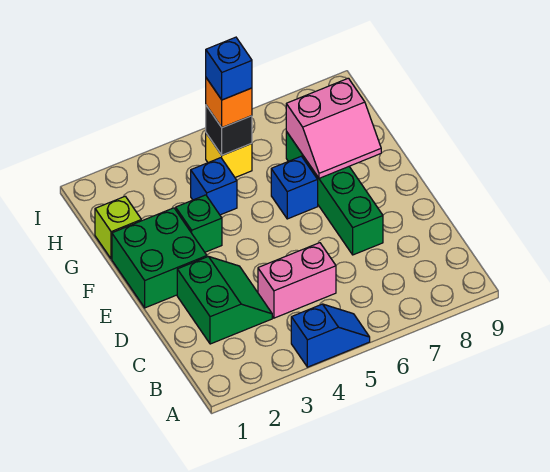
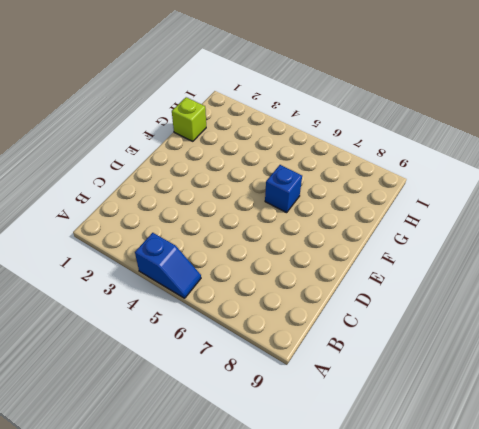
none -> green slope C2:D3 level 1 top 2
none -> pink brick C4:C5 level 1
none -> green brick D7:G7 level 1

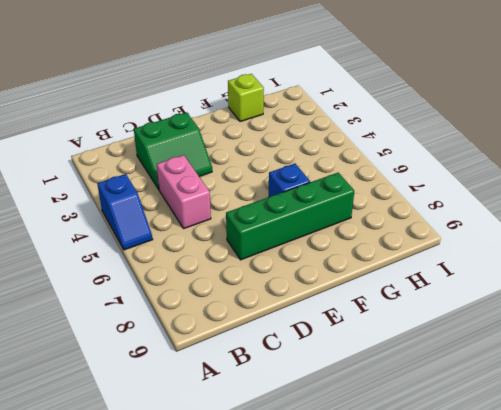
none -> green brick E1:F2 level 1
none -> green brick F3 level 1
none -> blue brick G4 level 1

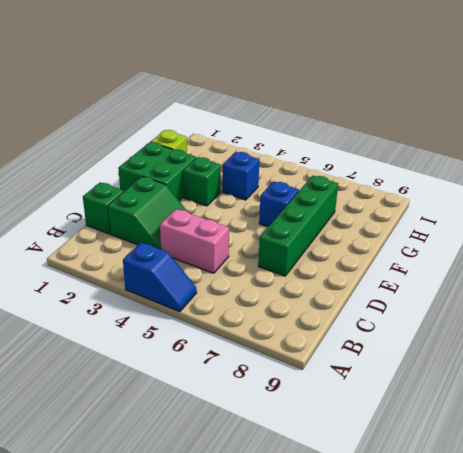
green brick C1 level 1 -> none
none -> yellow brick H5 level 1
none -> pink slope F7:G8 level 2 top G
none -> black brick H5 level 2

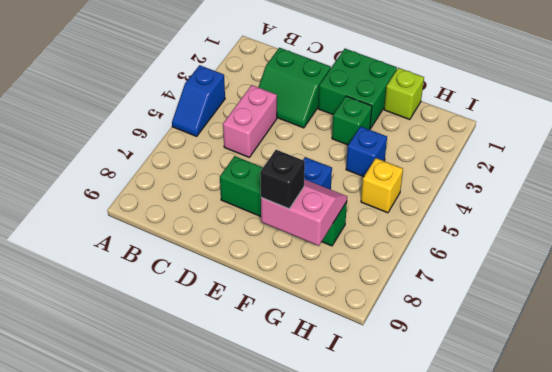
pink slope F7:G8 level 2 top 8 -> pink slope F7:G8 level 2 top G
black brick F8 level 3 -> black brick H5 level 2
none -> orange brick H5 level 3
none -> blue brick H5 level 4

